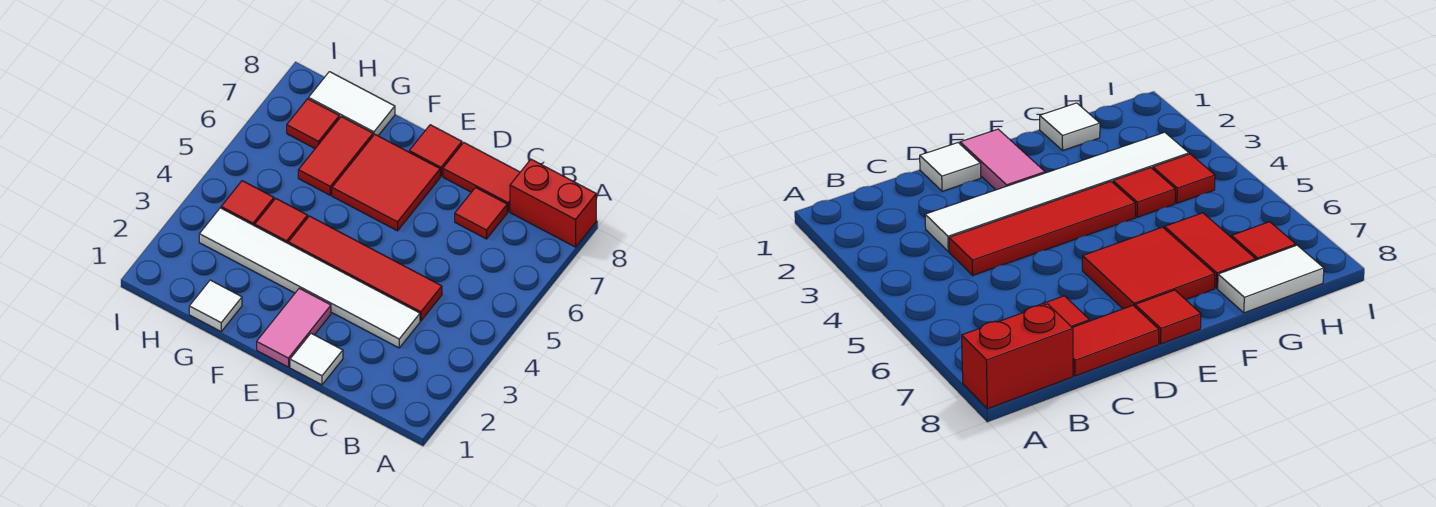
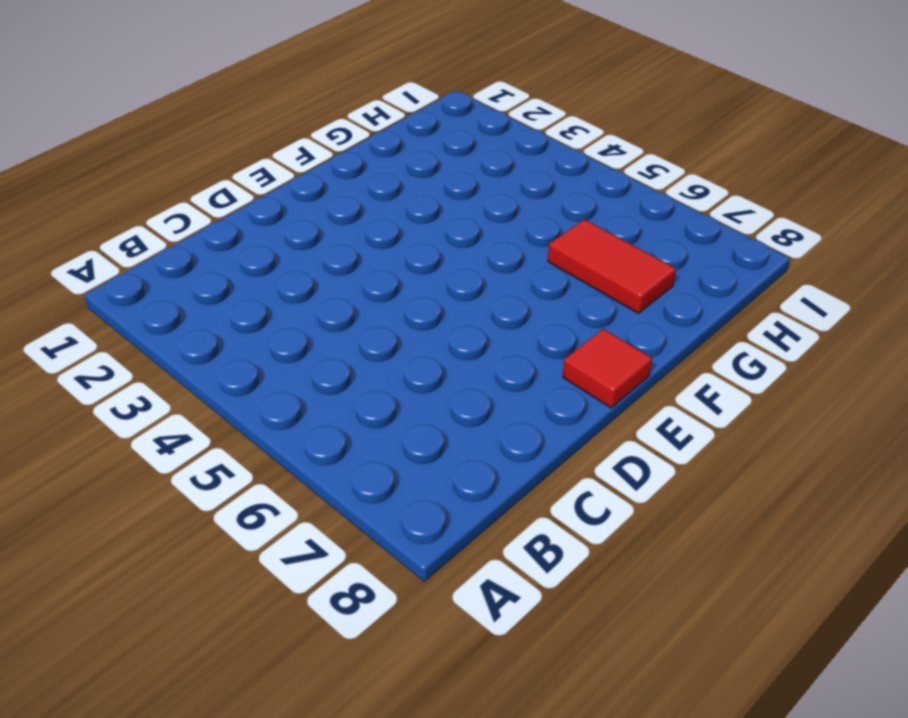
none -> red brick A8:B8 level 1
none -> white tile C3:H3 level 1
none -> red tile C4:F4 level 1

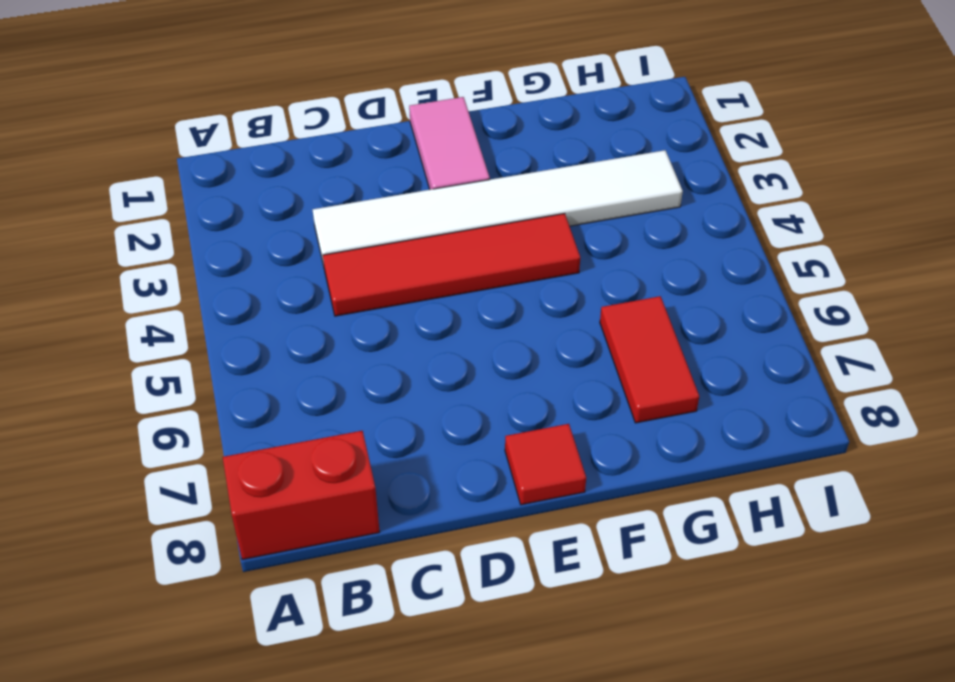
none -> red tile C7 level 1
none -> red tile C8:D8 level 1
none -> white tile D1 level 1

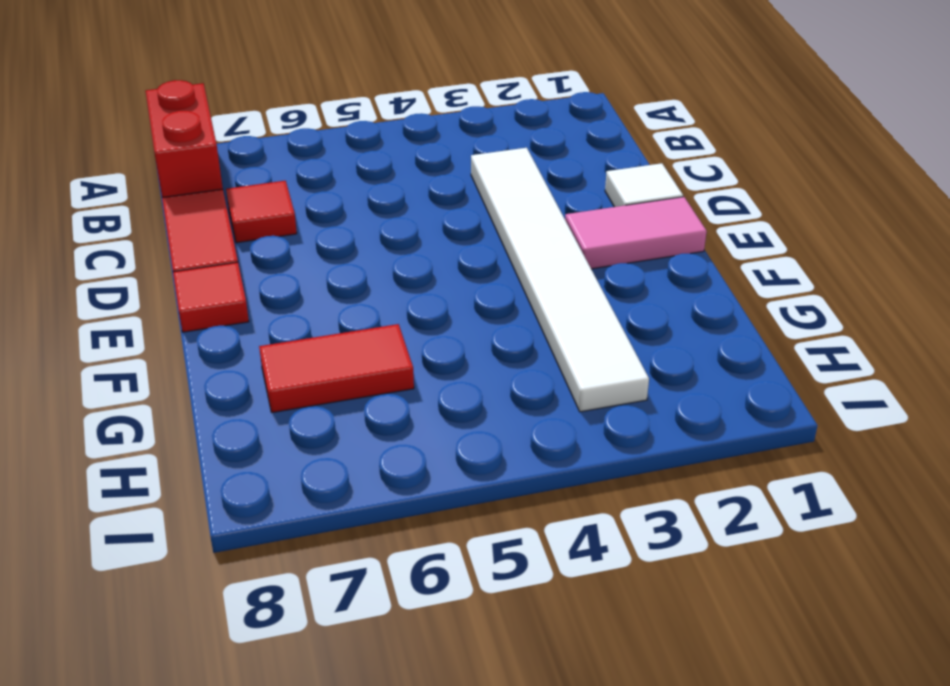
none -> red tile C4:F4 level 1
none -> red tile E6:F7 level 1
none -> white tile G1 level 1

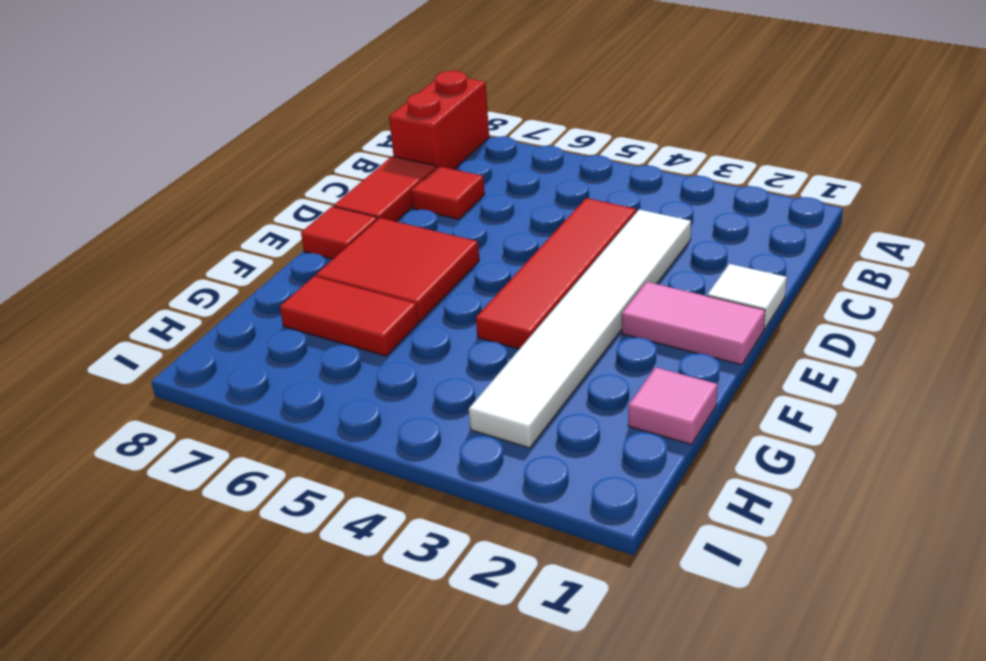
pink tile G1 level 1 -> white tile G1 level 1
none -> red tile G4 level 1
none -> white tile G8:H8 level 1
none -> red tile H4 level 1

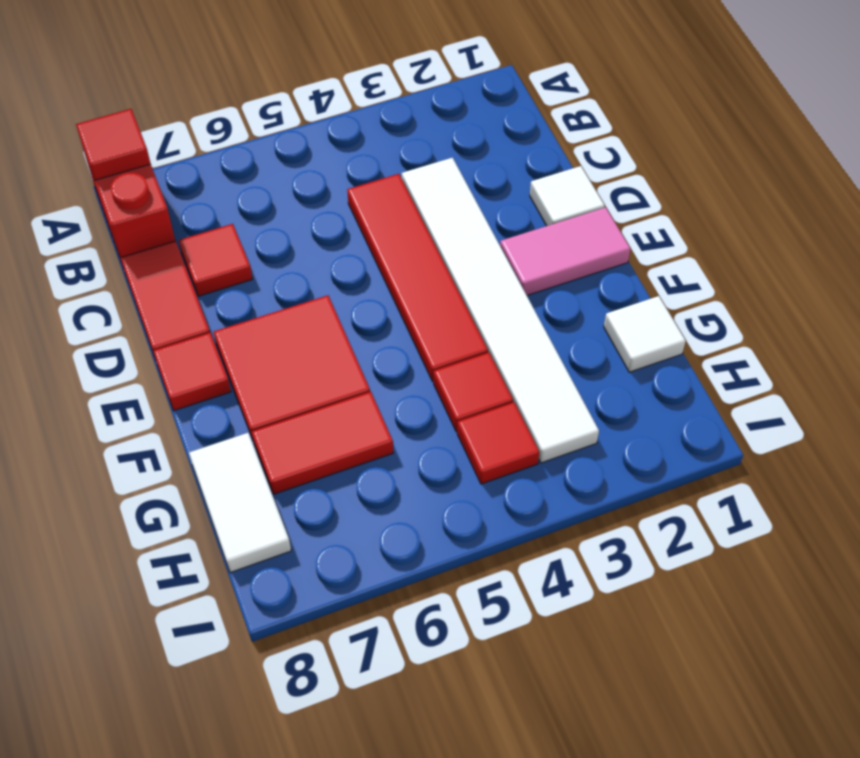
red tile A8 level 2 -> red tile H7 level 1

